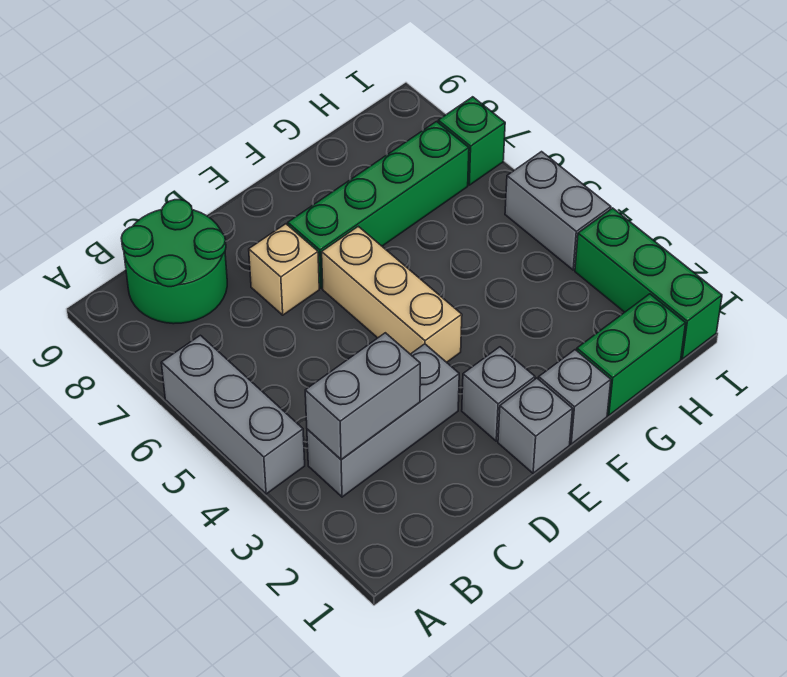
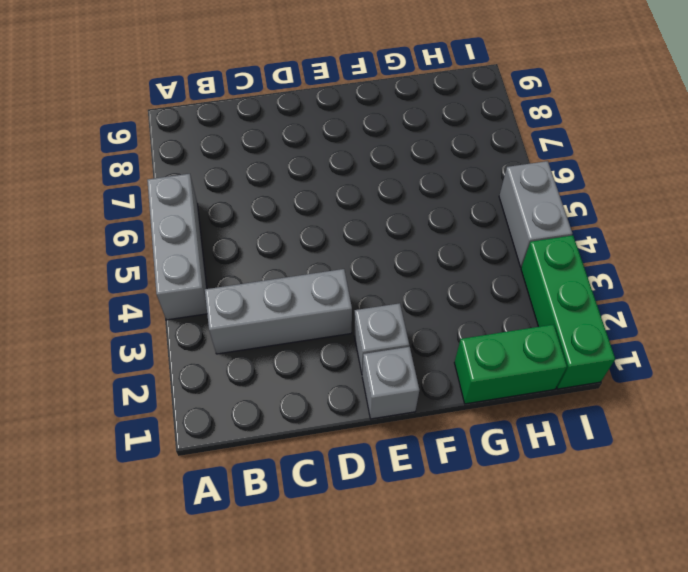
none -> green round brick B8:C9 level 1
none -> tan brick D7 level 1
none -> tan brick E4:E6 level 1

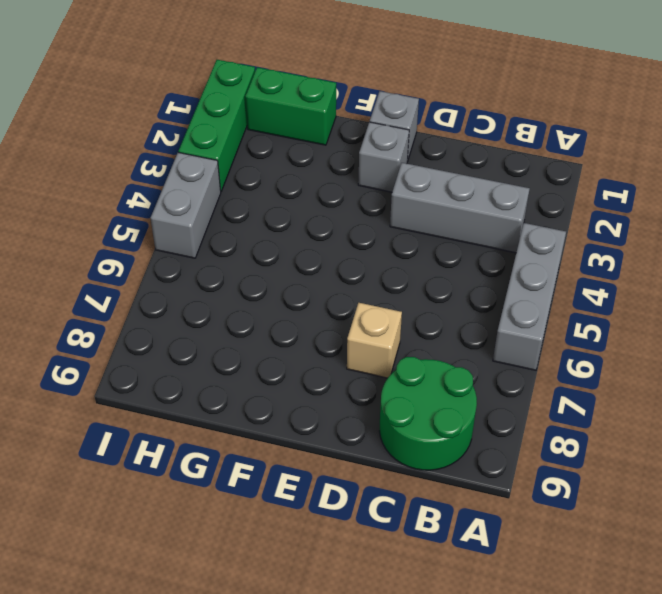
none -> tan brick E4:E6 level 1
none -> green brick E7:H7 level 1
none -> grey brick F1 level 1

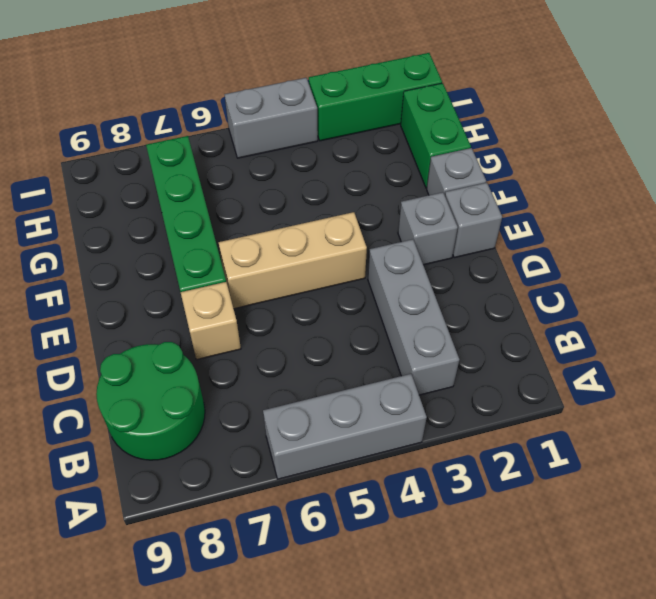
none -> green brick I7 level 1
none -> grey brick B3:C3 level 2

